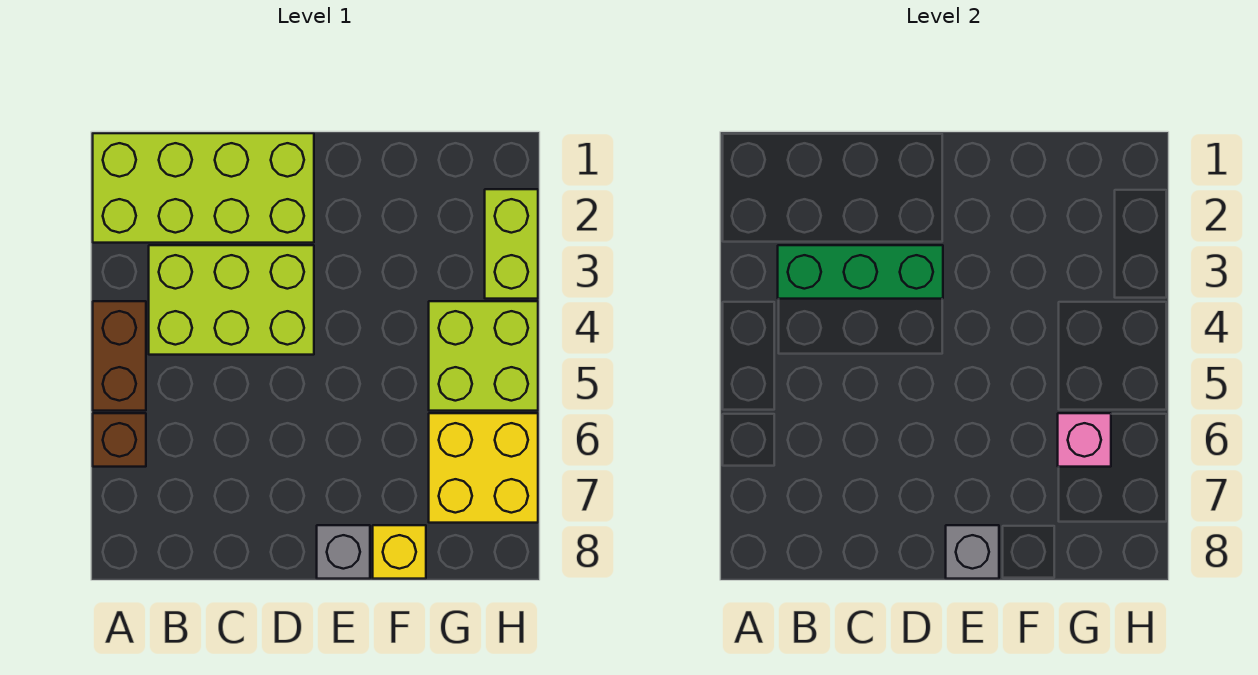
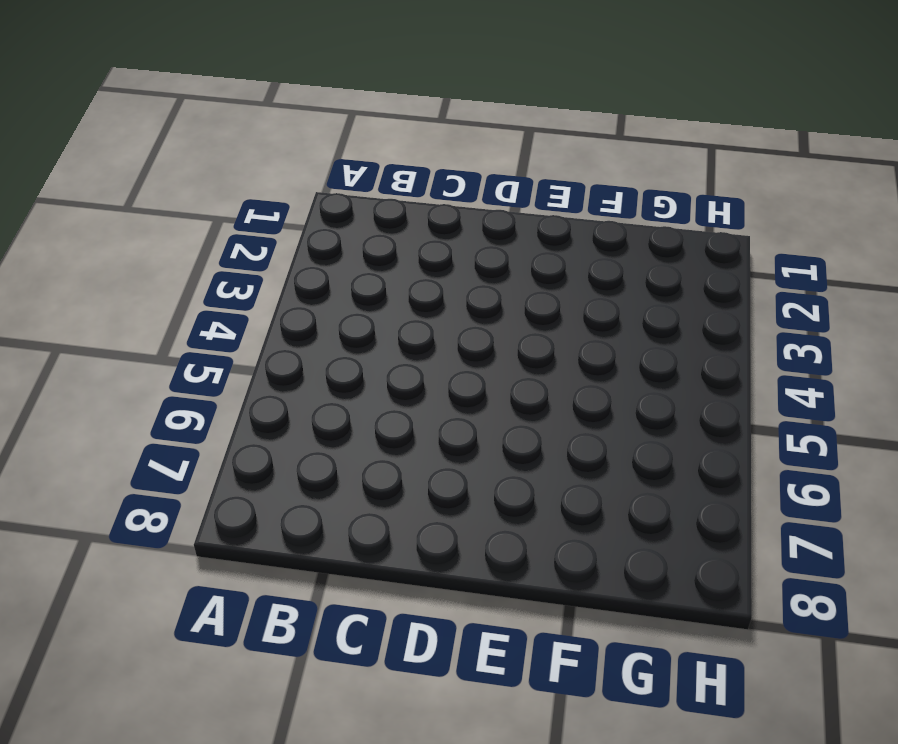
none -> lime brick A1:D2 level 1
none -> brown brick A4:A5 level 1
none -> brown brick A6 level 1

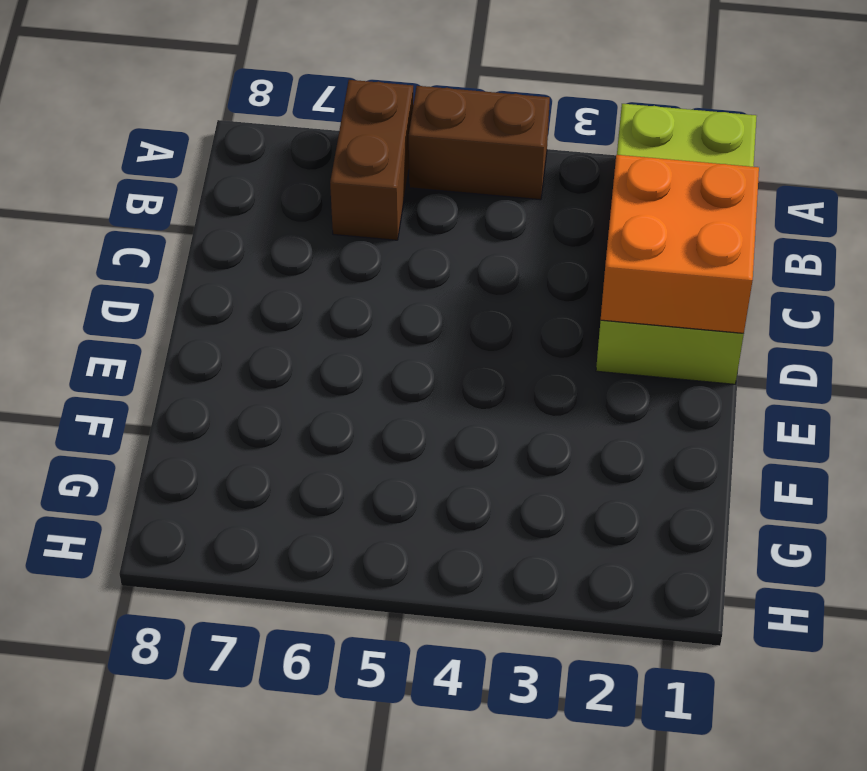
brown brick A6:B6 level 1 -> brown brick A6 level 1
orange brick C1:D2 level 2 -> none
none -> lime brick B3:D4 level 1
none -> grey brick E8 level 1
none -> yellow brick F8 level 1

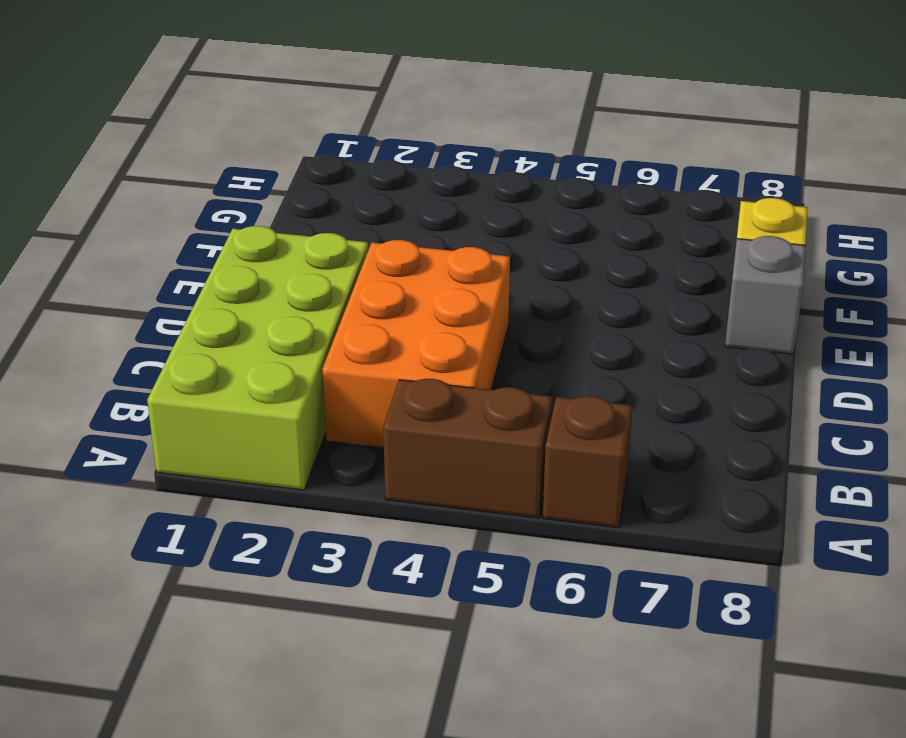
orange brick B3:D4 level 1 -> lime brick B3:D4 level 1
none -> lime brick G4:H5 level 1
none -> yellow brick G6:H7 level 1
none -> lime brick H2:H3 level 1

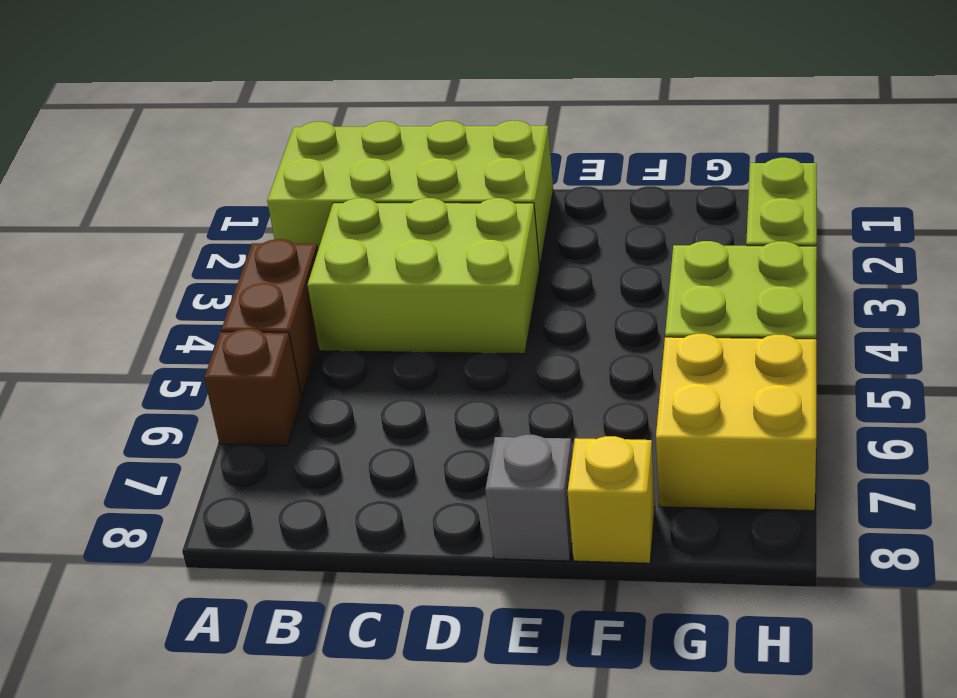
none -> green brick B3:D3 level 2
none -> grey brick E8 level 2
none -> pink brick G6 level 2

